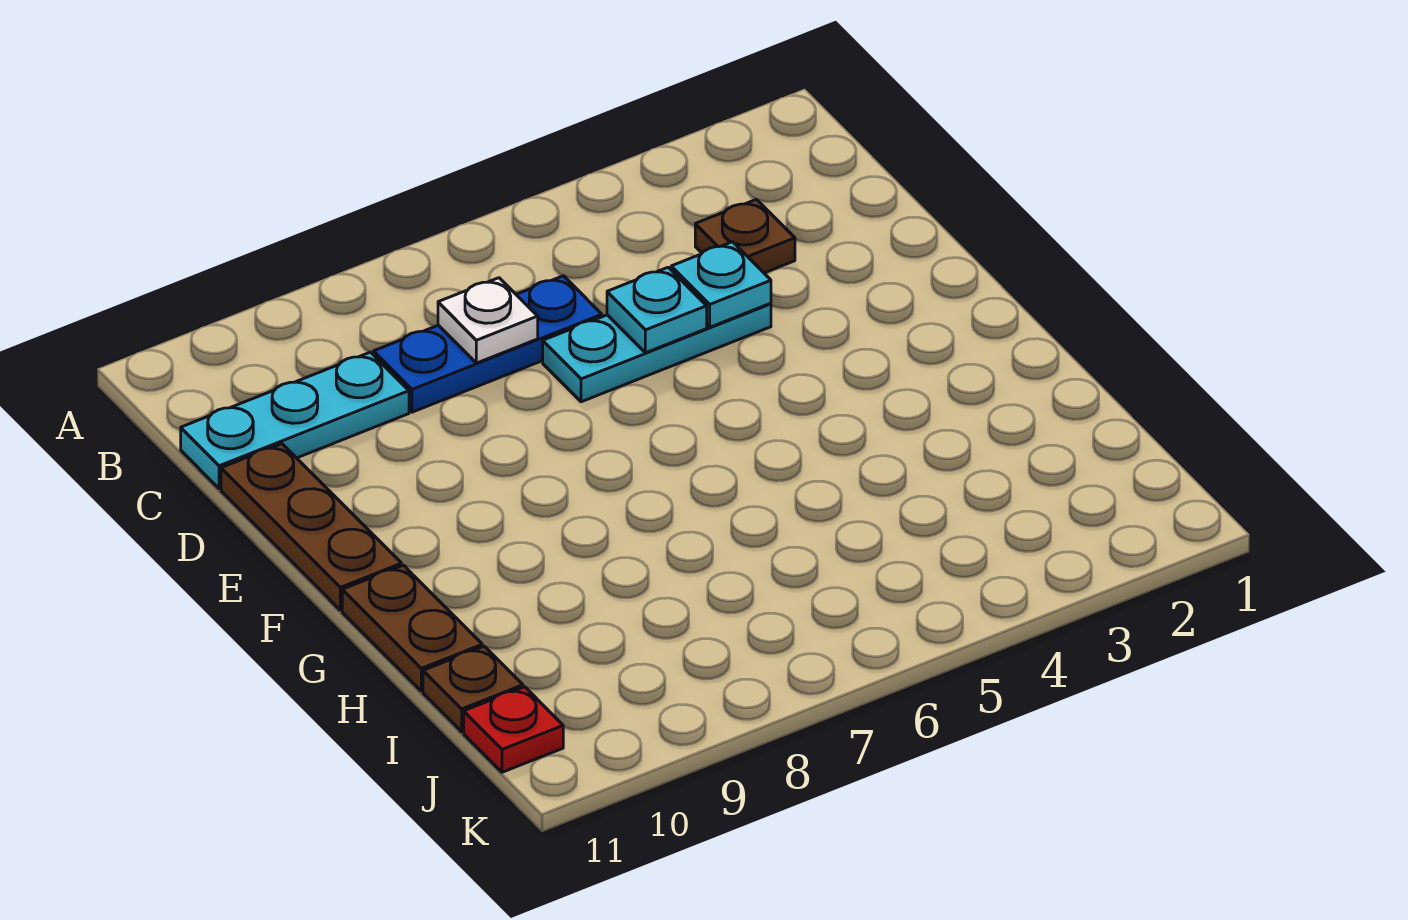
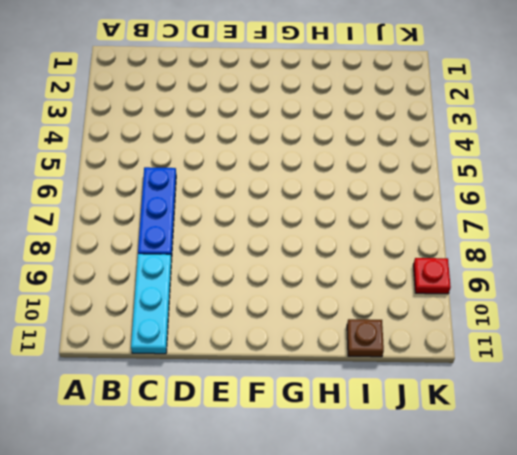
red plate K9 level 1 -> red plate J11 level 1
none -> brown plate C3 level 1
none -> cyan plate D4:D6 level 1

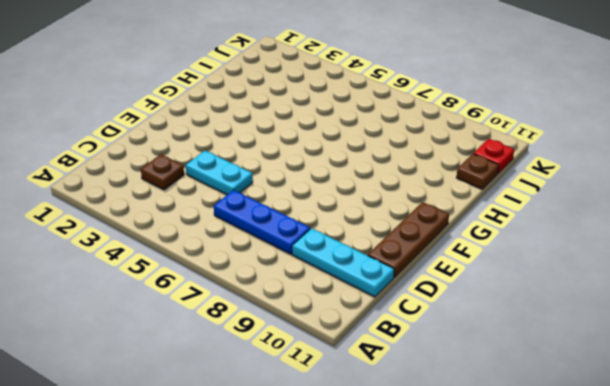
cyan plate D4:D5 level 1 -> cyan plate D4:D6 level 1
none -> brown plate G11:H11 level 1
none -> white plate C7 level 2

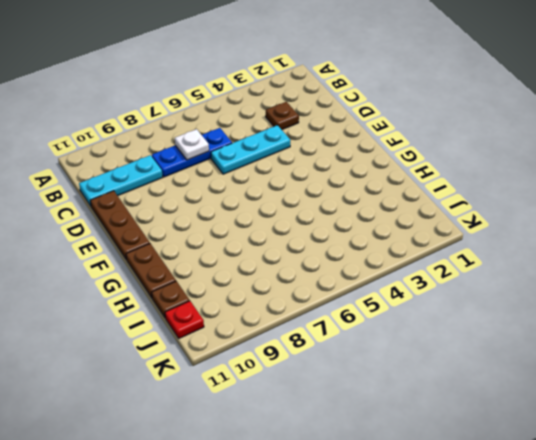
none -> cyan plate D4 level 2
none -> cyan plate D5 level 2

